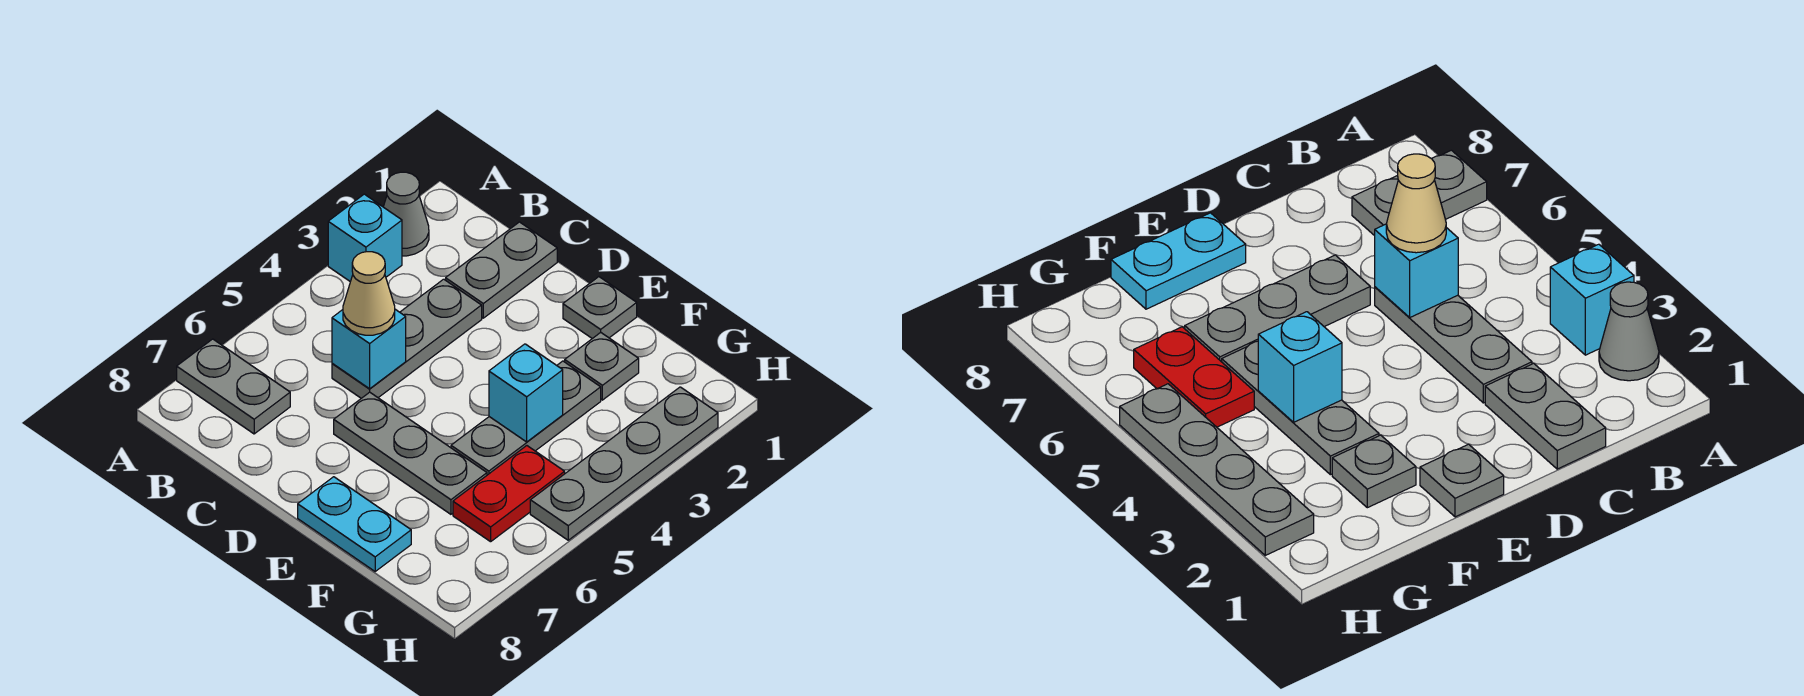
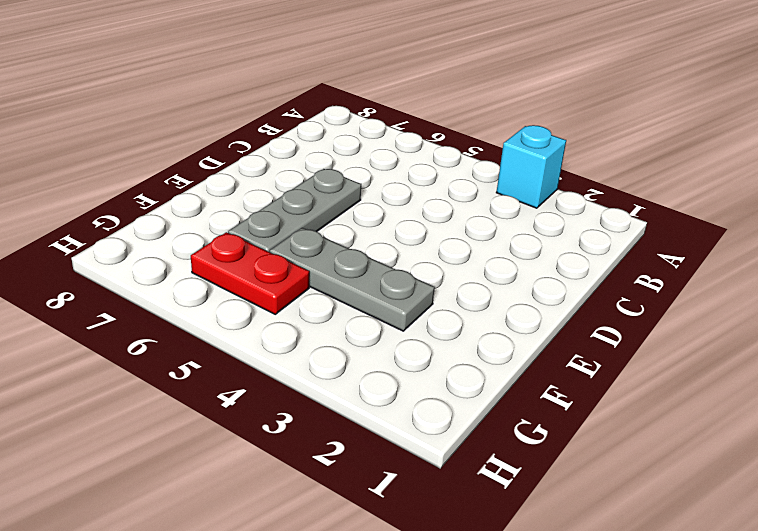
none -> grey cone A2 level 1
none -> grey plate A7:B7 level 1
none -> grey plate C1:C2 level 1

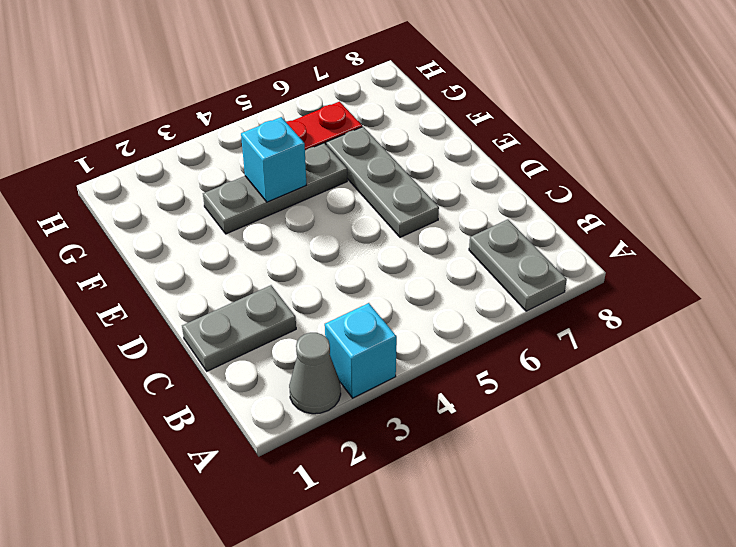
none -> grey plate C3:C5 level 1
none -> grey plate E1 level 1
none -> cyan plate E8:F8 level 1

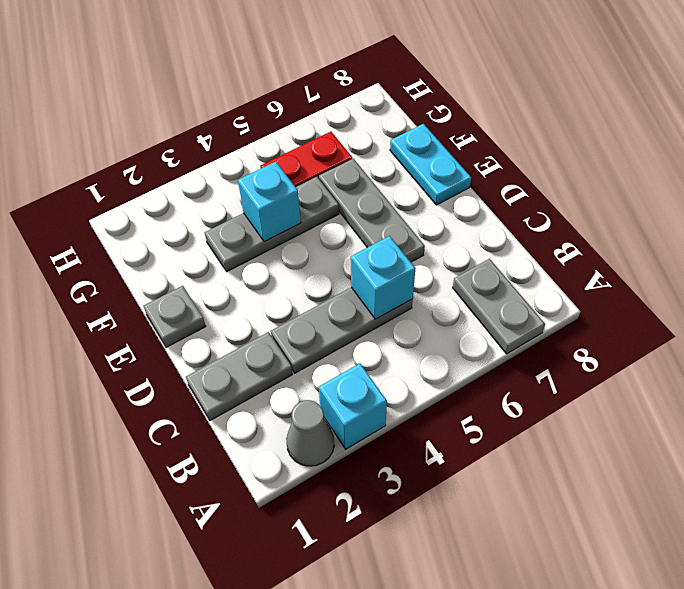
none -> grey plate F2 level 1
none -> grey plate H2:H5 level 1
none -> tan cone C5 level 3

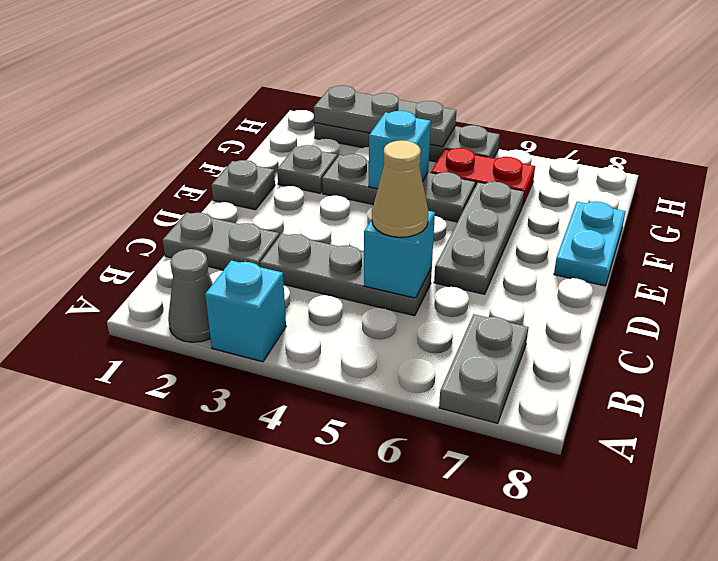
grey plate H2:H4 level 2 -> none

